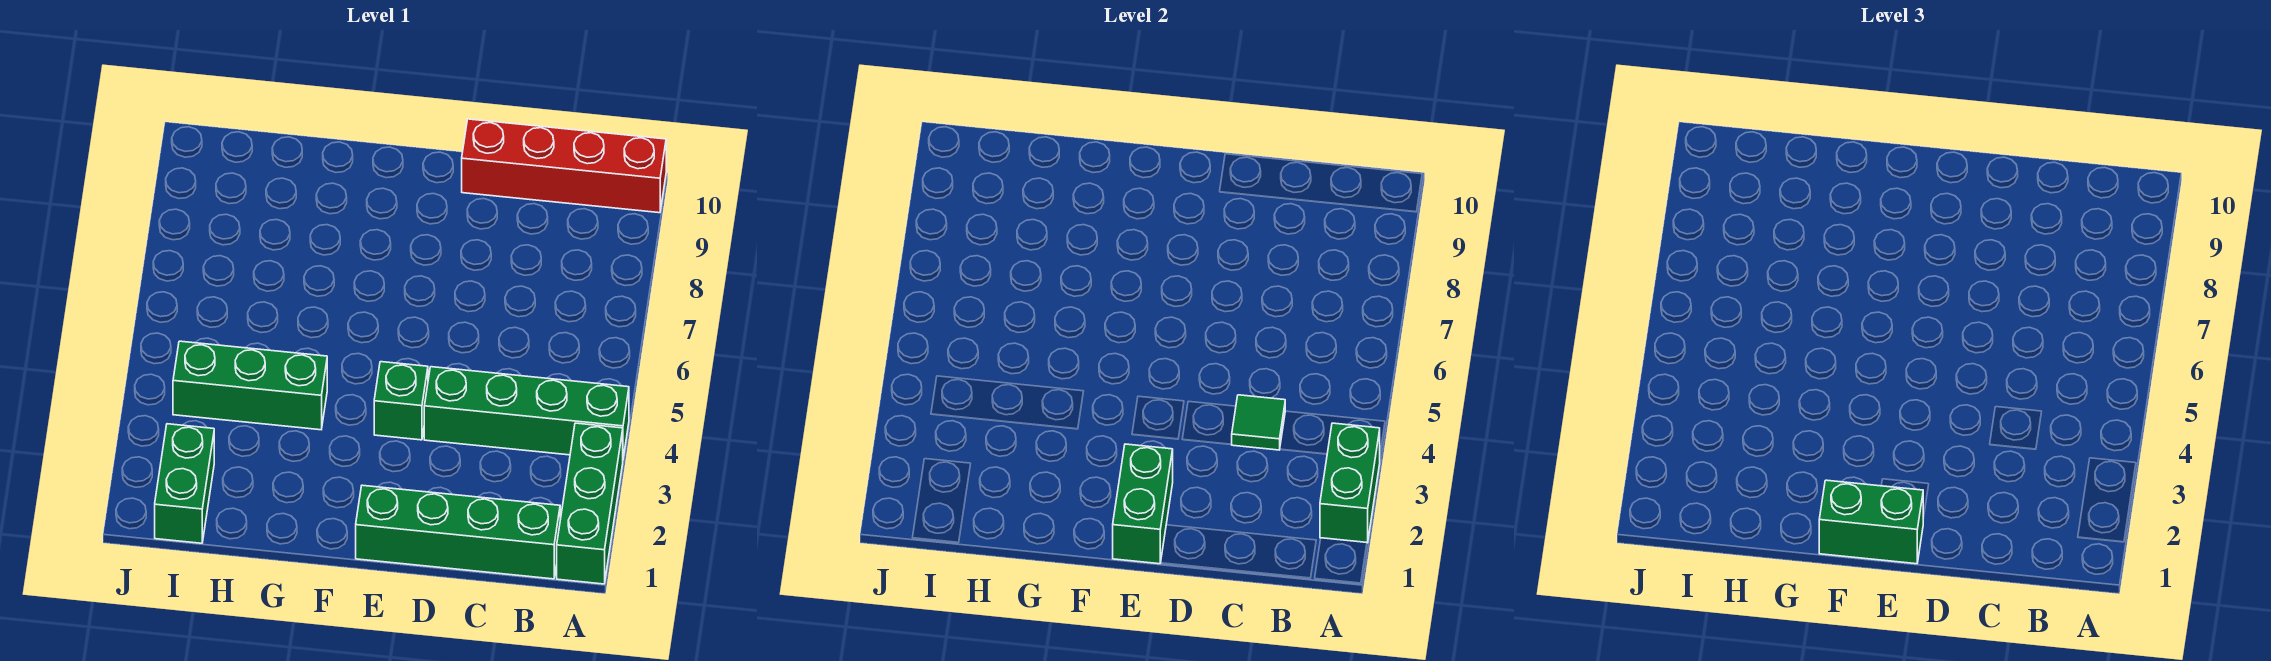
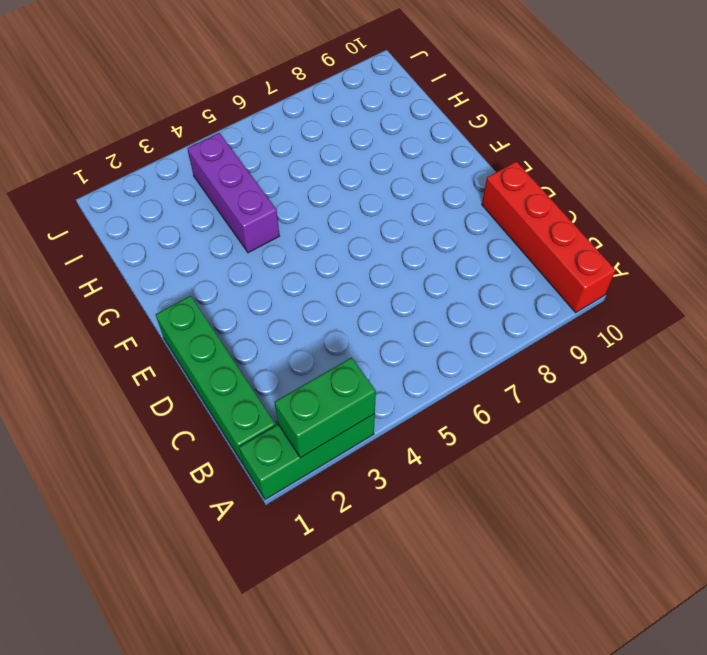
purple brick G4:I4 level 1 -> green brick G4:I4 level 1
none -> green brick A4:D4 level 1
none -> green brick E4 level 1

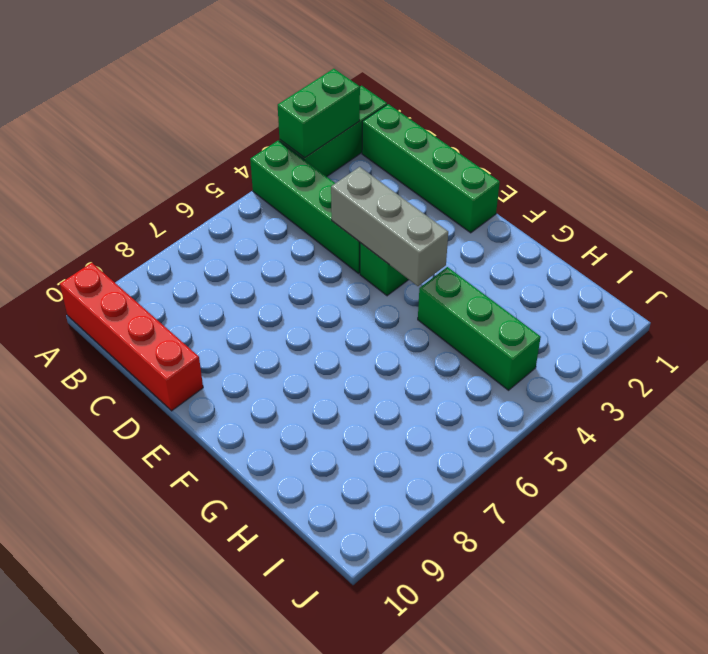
grey brick D4:F4 level 2 -> none
none -> green brick I1:I2 level 1
none -> green tile C4 level 2

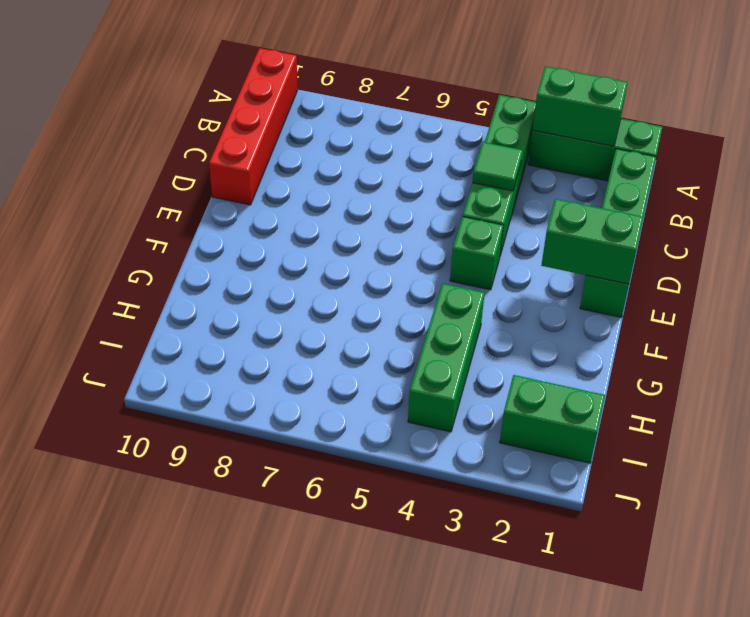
none -> green brick E1:F1 level 3

